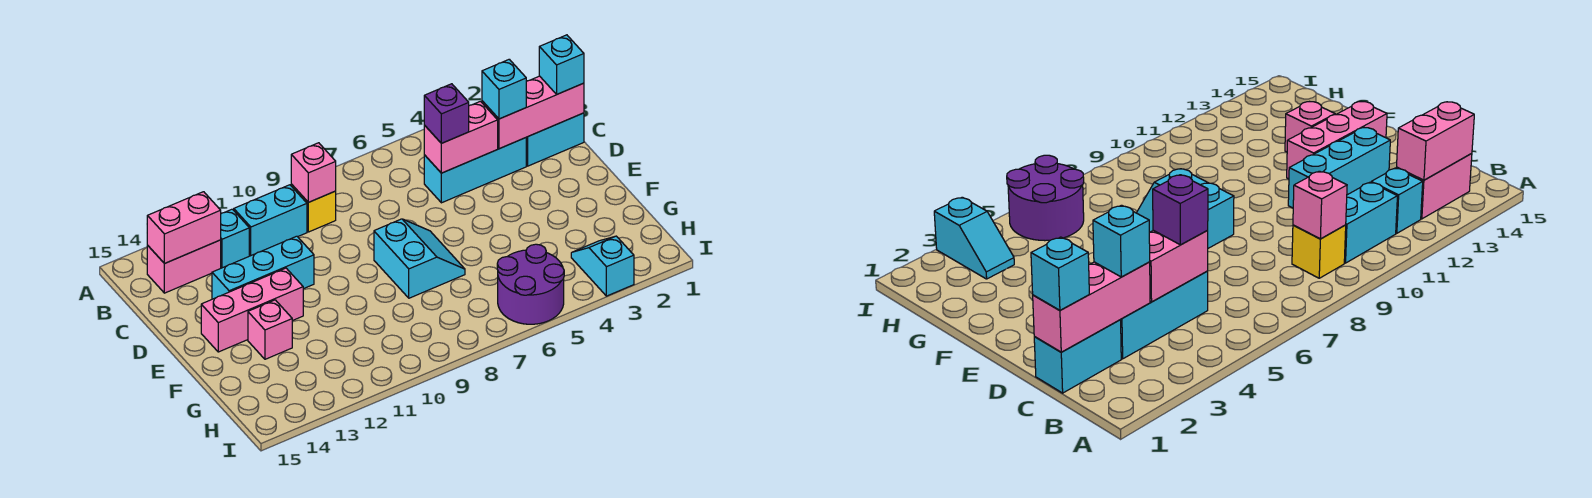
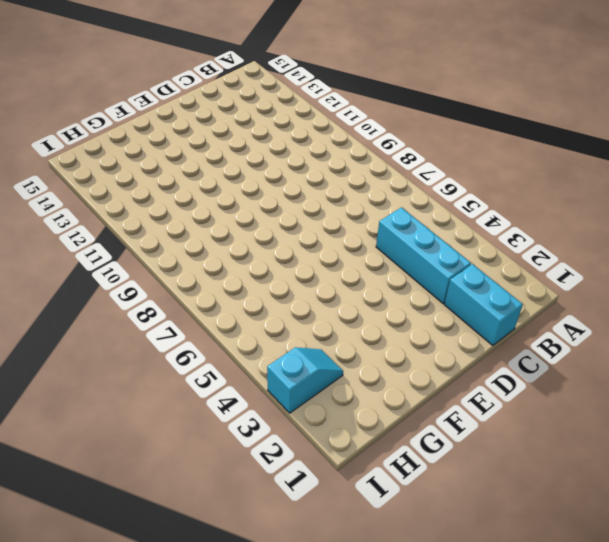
none -> yellow brick B9 level 1
none -> cyan brick B10:B11 level 1
none -> cyan brick B12 level 1

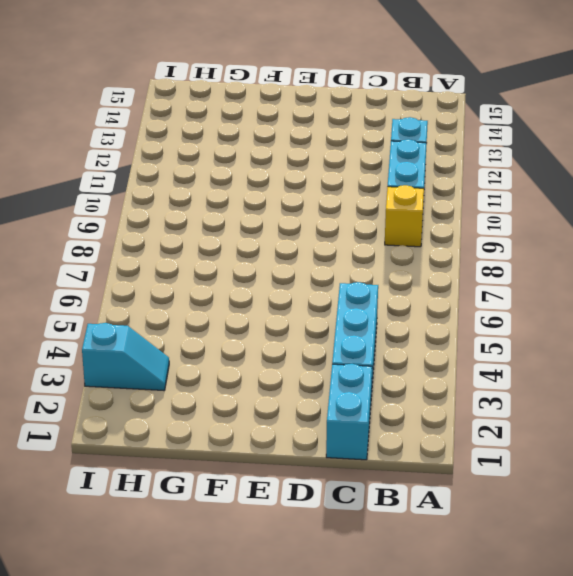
none -> pink brick B13:B14 level 1
none -> cyan brick D11:D13 level 1
none -> cyan slope E7:F8 level 1 top 8

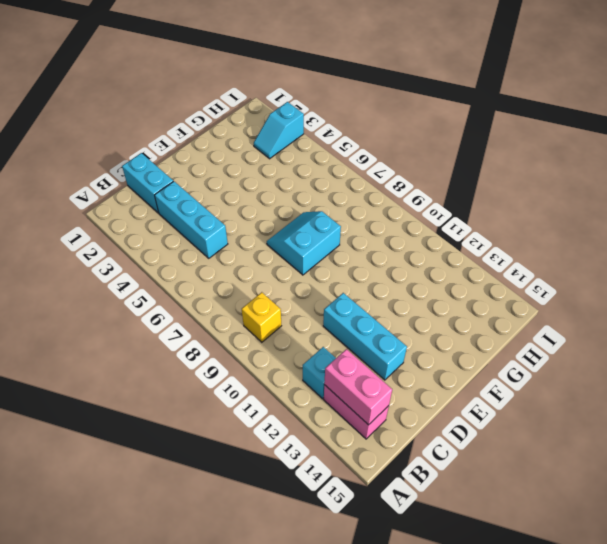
none -> cyan brick B10:B11 level 1
none -> pink brick E12:E14 level 1
none -> pink brick F13 level 1

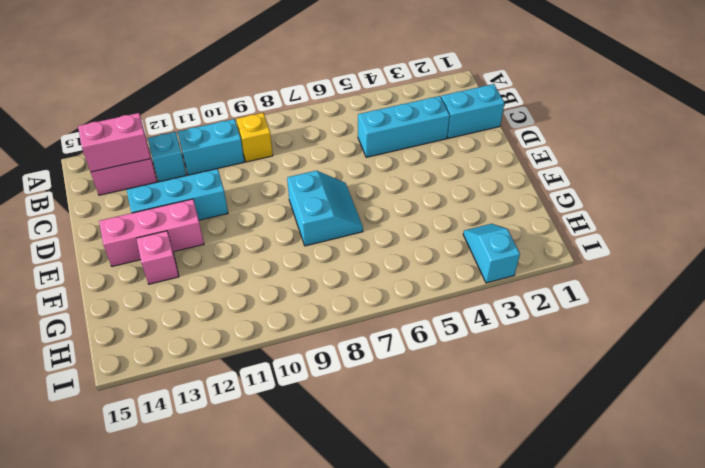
none -> purple round brick H5:I6 level 1
none -> pink brick B9 level 2
none -> pink brick C1:C3 level 2

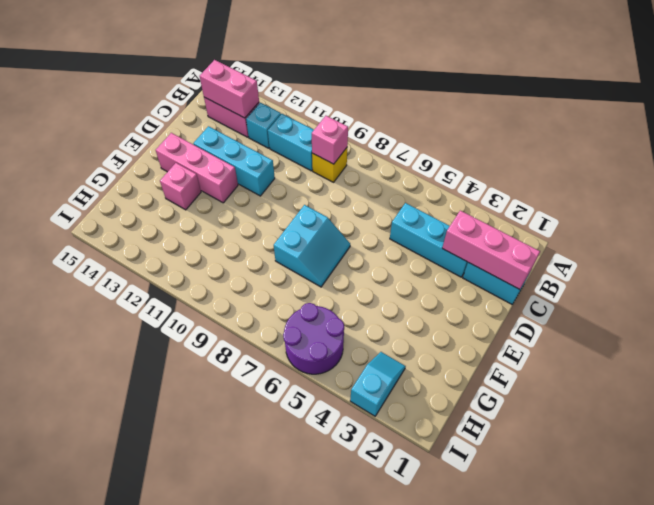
none -> pink brick C4:C5 level 2
none -> cyan brick C1 level 3
none -> cyan brick C3 level 3

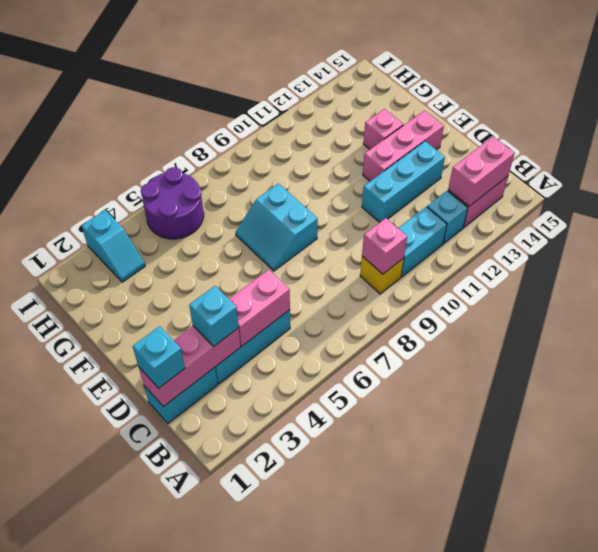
none -> purple brick C5 level 3

